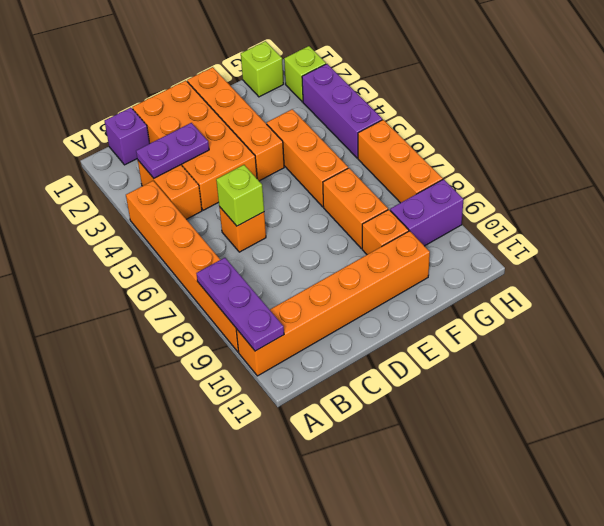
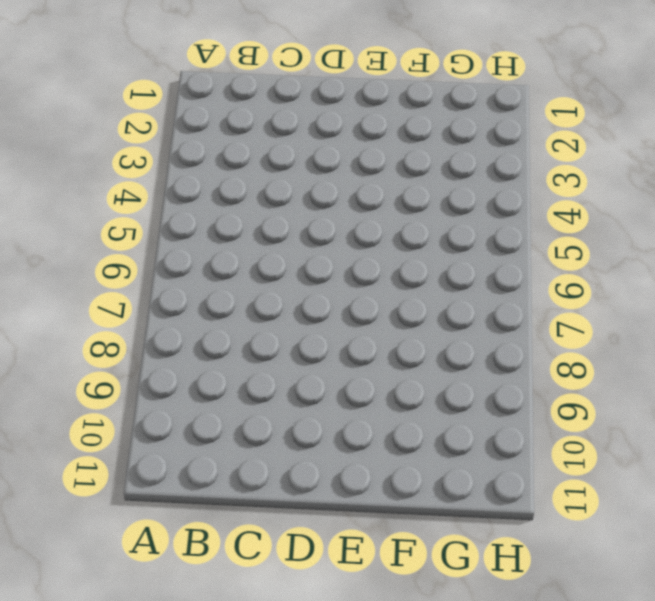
none -> orange brick A4:A9 level 1
none -> orange brick A10:F10 level 1
none -> purple brick B1 level 1

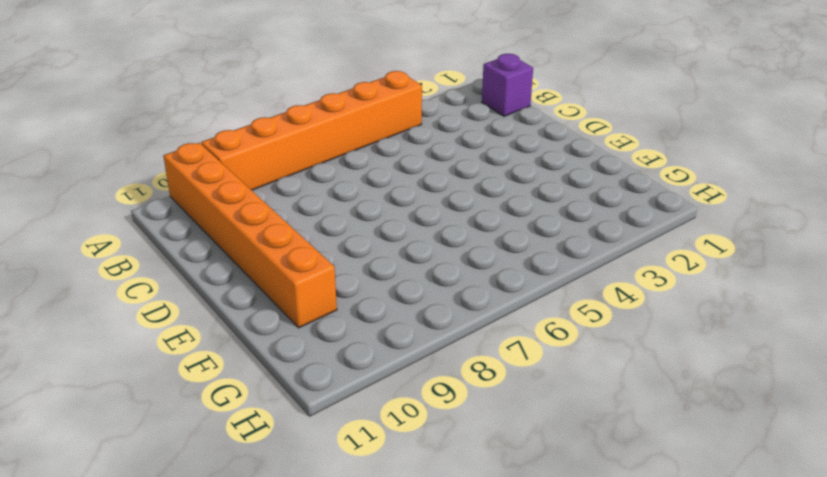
none -> orange brick B3:B4 level 1
none -> orange brick C1:D4 level 1
none -> orange brick C6 level 1

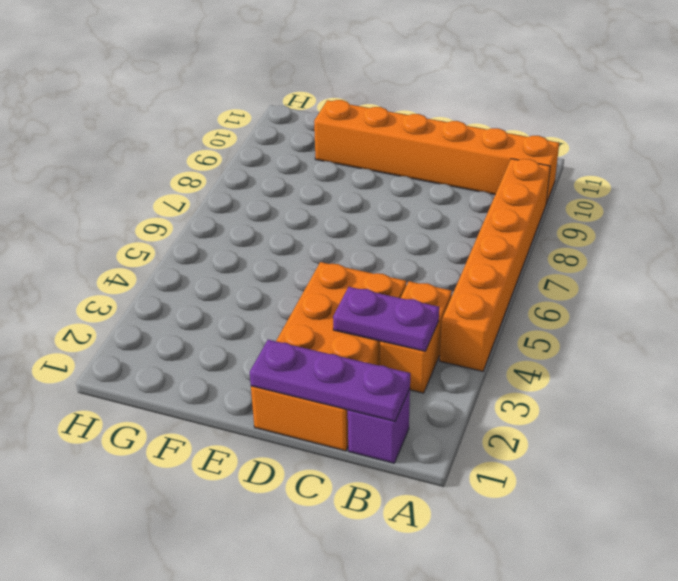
purple plate B1:D1 level 2 -> purple plate A8:A10 level 2
none -> orange brick C6 level 1
none -> orange brick E1:E4 level 1
none -> orange brick F4:F6 level 1

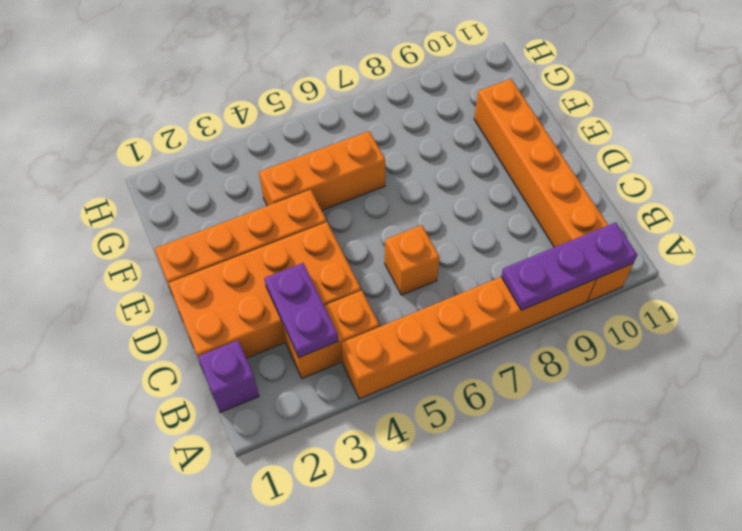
none -> orange brick F7:F8 level 1
none -> orange brick F9 level 1
none -> lime brick G1 level 1

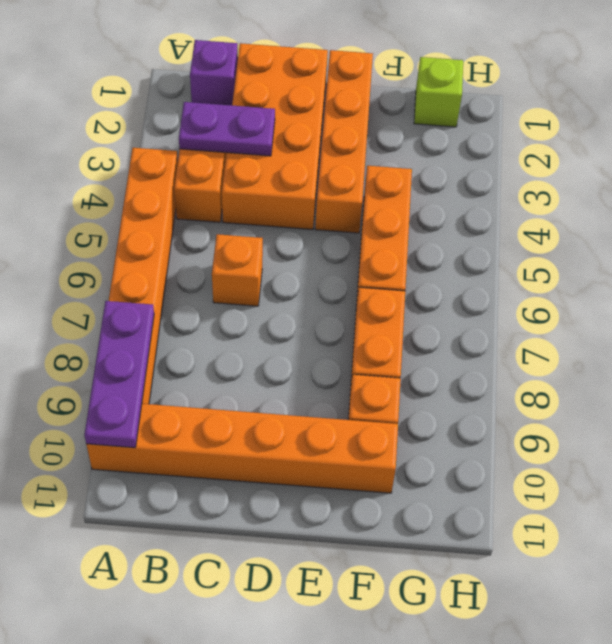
none -> purple brick G9:H9 level 1
none -> lime brick H2 level 1
none -> purple brick H3:H5 level 1

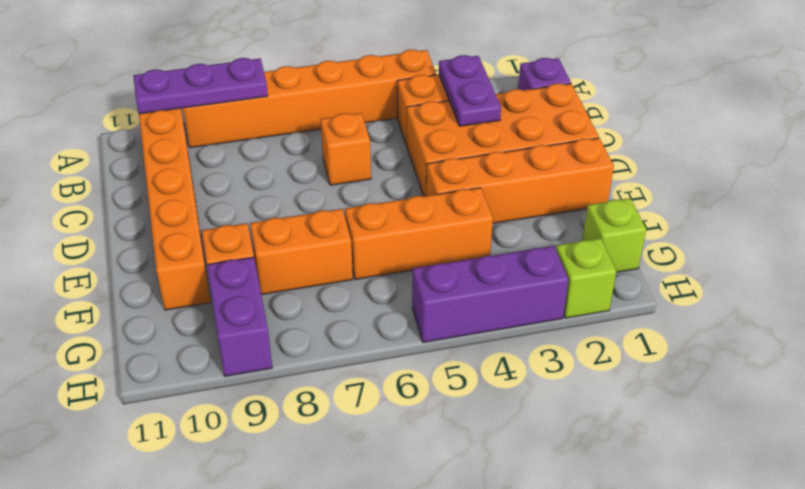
none -> orange brick H6:H8 level 1
none -> lime brick C6 level 2

